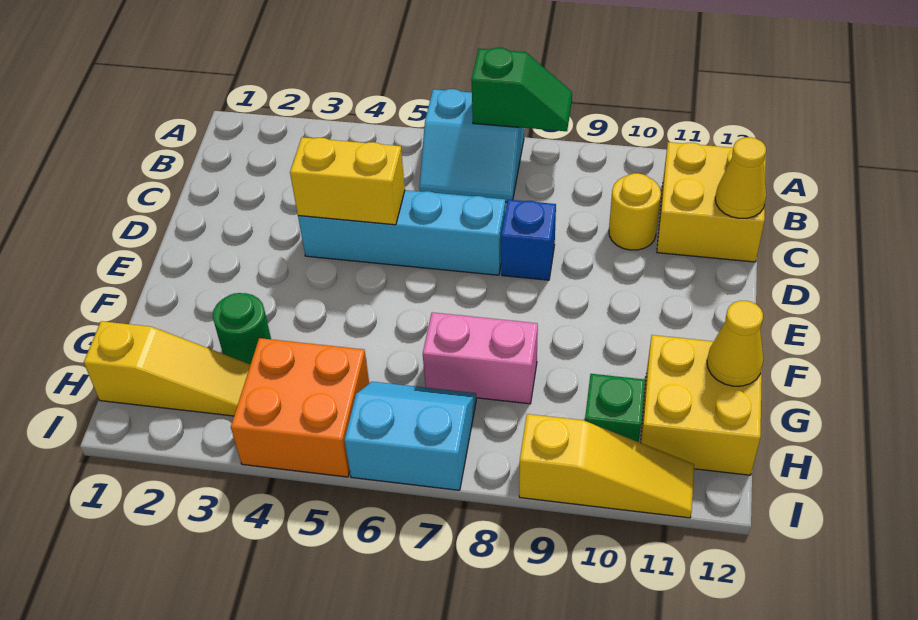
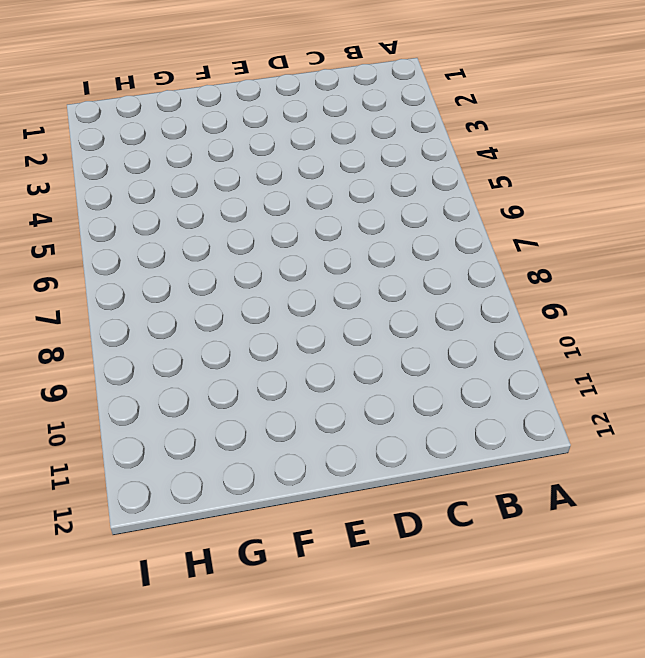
none -> cyan slope A6:B7 level 1 top A
none -> yellow brick B11:C12 level 1
none -> yellow round brick C10 level 1

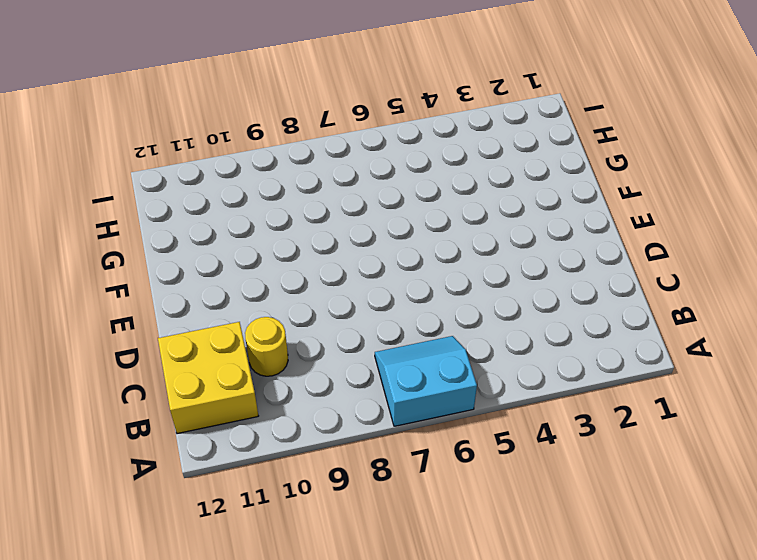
none -> cyan brick D4:D7 level 1
none -> blue brick D8 level 1
none -> green round brick G3 level 1

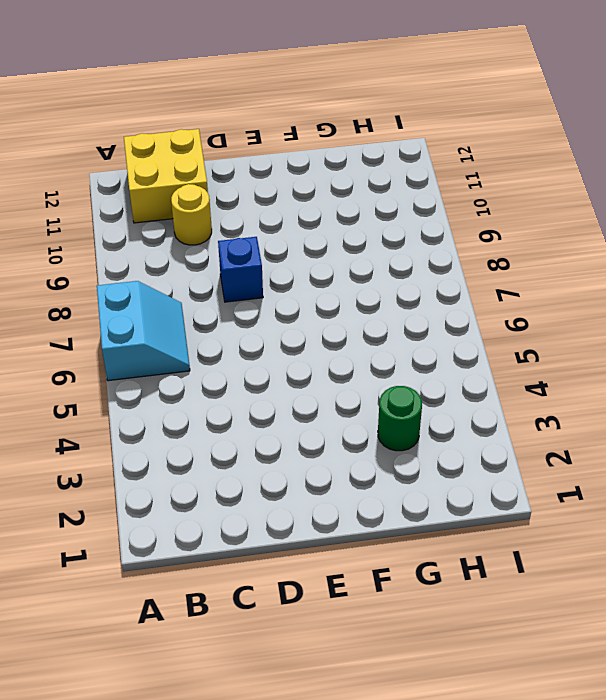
none -> cyan brick D4:D7 level 1
none -> pink brick G7:G8 level 1
none -> yellow brick G11:H12 level 1

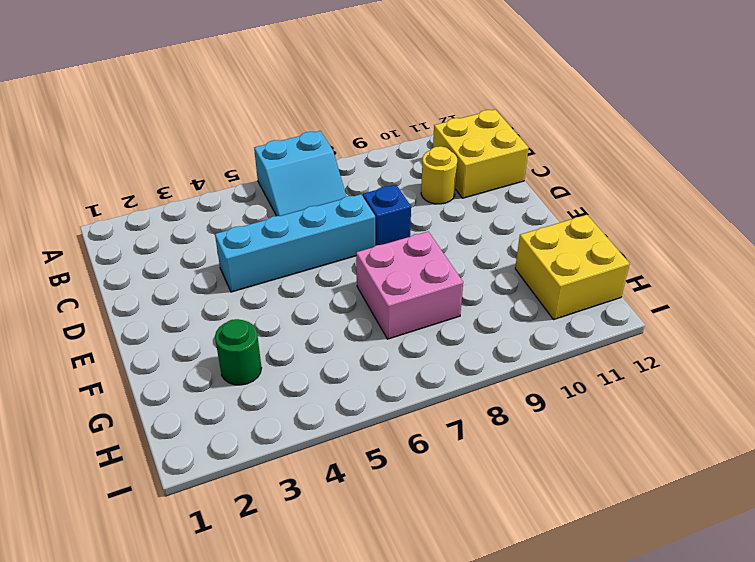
pink brick F7:G8 level 1 -> pink brick G7:G8 level 1
none -> yellow slope H1:H3 level 1 top 1
none -> orange brick H4:I5 level 1
none -> cyan slope H6:I7 level 1 top I

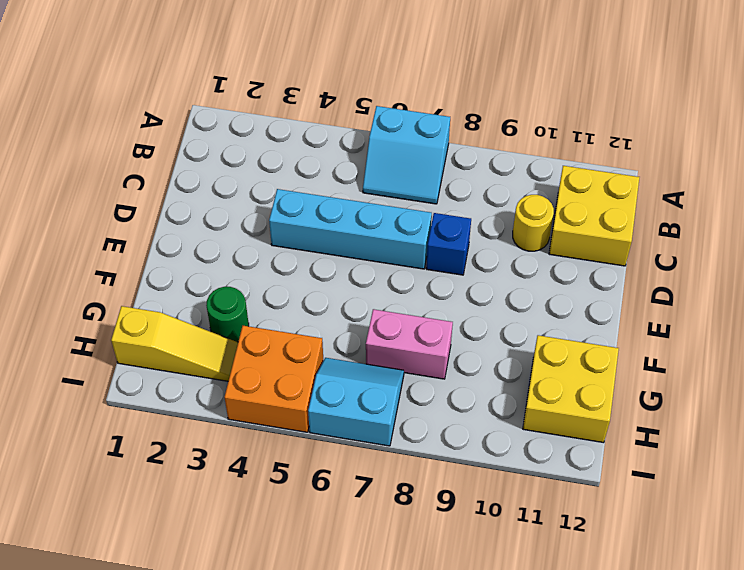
none -> green brick H10 level 1
none -> yellow slope I9:I11 level 1 top 9
none -> green slope A7:A8 level 2 top 7

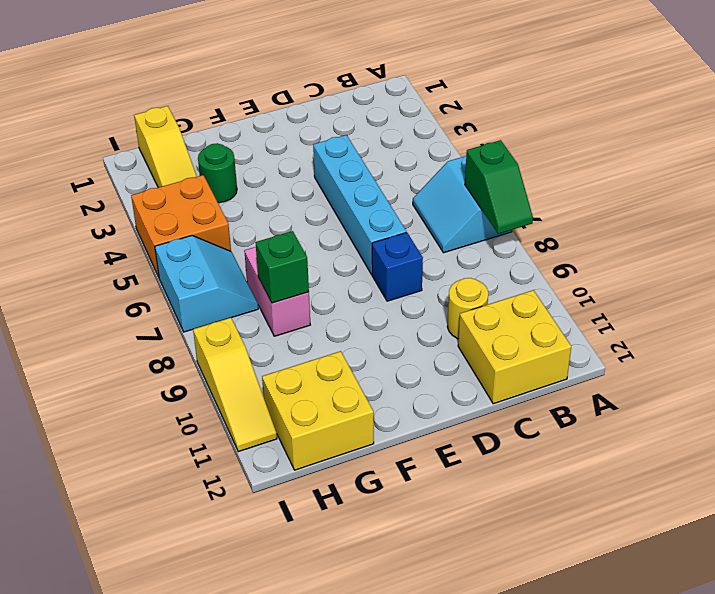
green brick G8 level 2 -> green brick H10 level 1
none -> yellow cone C12 level 2
none -> yellow brick D4:D5 level 2
none -> yellow cone G12 level 2

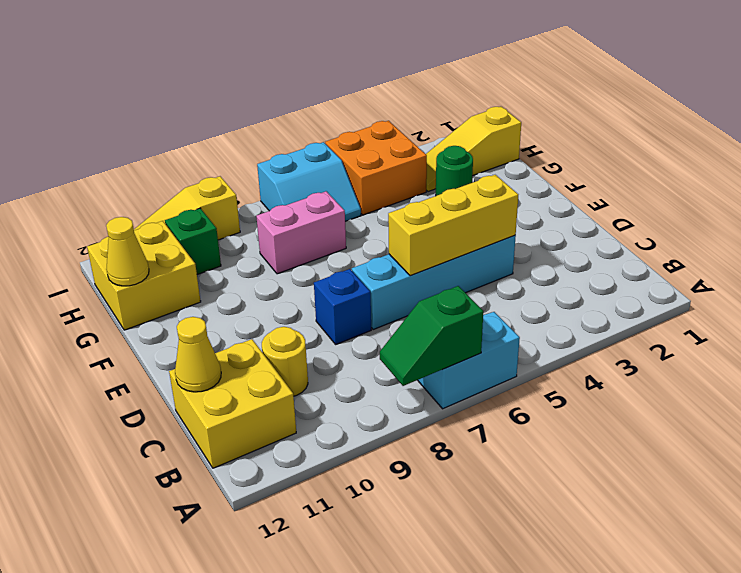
yellow brick D4:D6 level 2 -> yellow brick D4:D5 level 2

